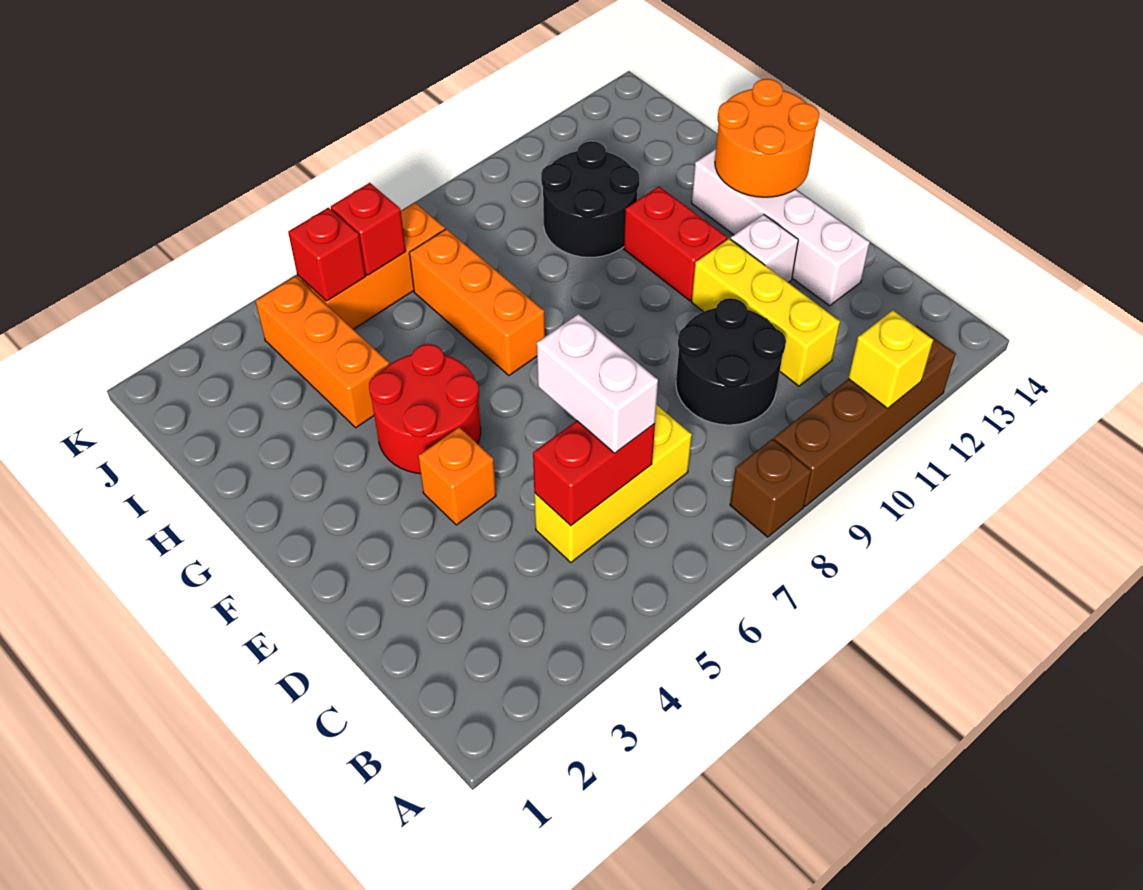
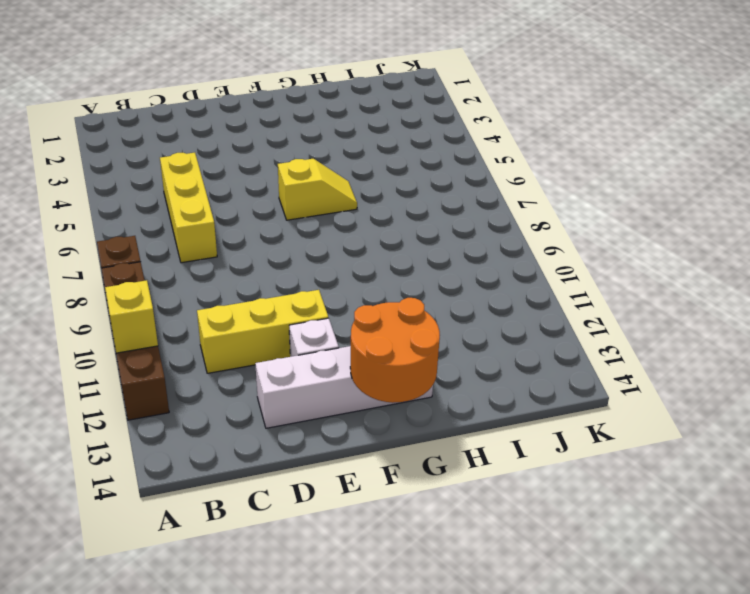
yellow slope F6:G6 level 1 top F -> none
none -> black round brick C9:D10 level 1
none -> orange brick E4 level 1
none -> red round brick F4:G5 level 1

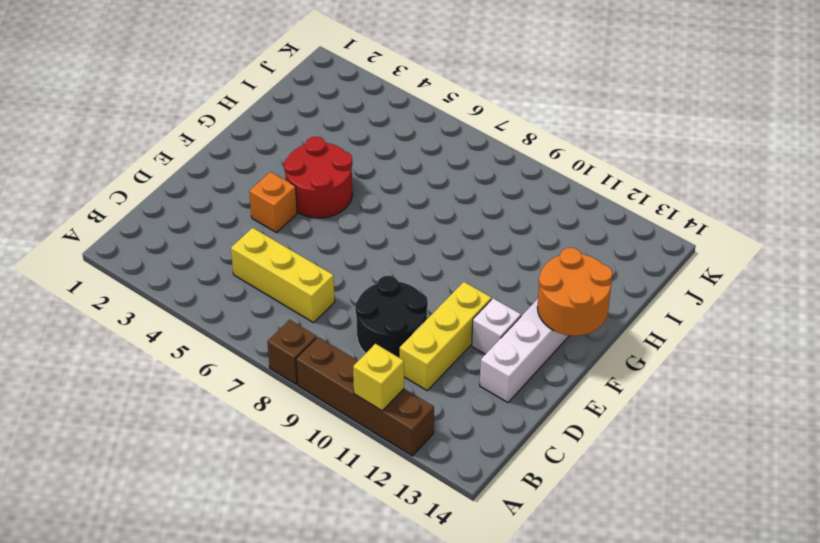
none -> red brick F11:G11 level 1
none -> orange brick G7:I7 level 1
none -> orange brick H4:J4 level 1

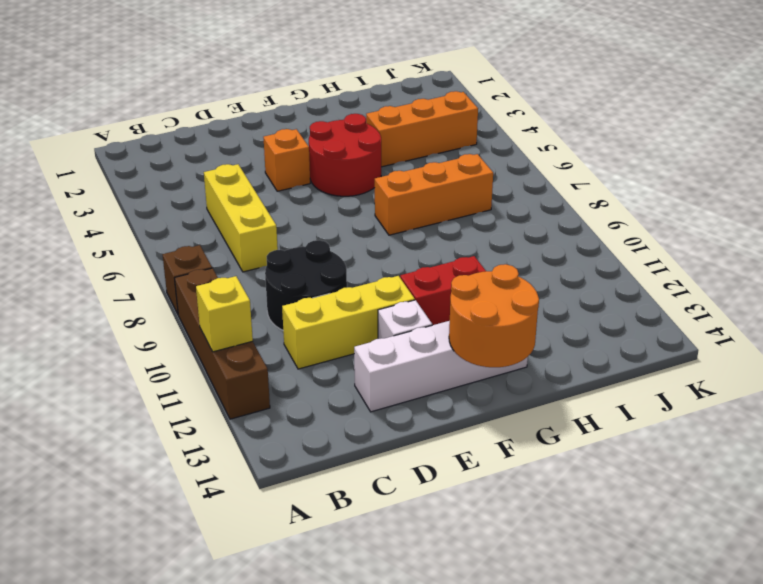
none -> black round brick H10:I11 level 1
none -> orange brick J5:J7 level 1
none -> red brick C5:C6 level 2

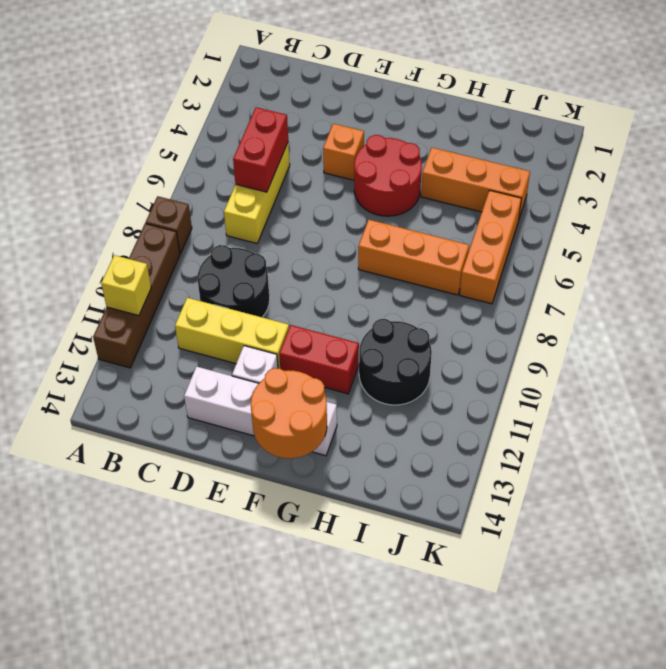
none -> red brick J5 level 2
none -> red brick J6 level 2
none -> white brick C6:D6 level 3

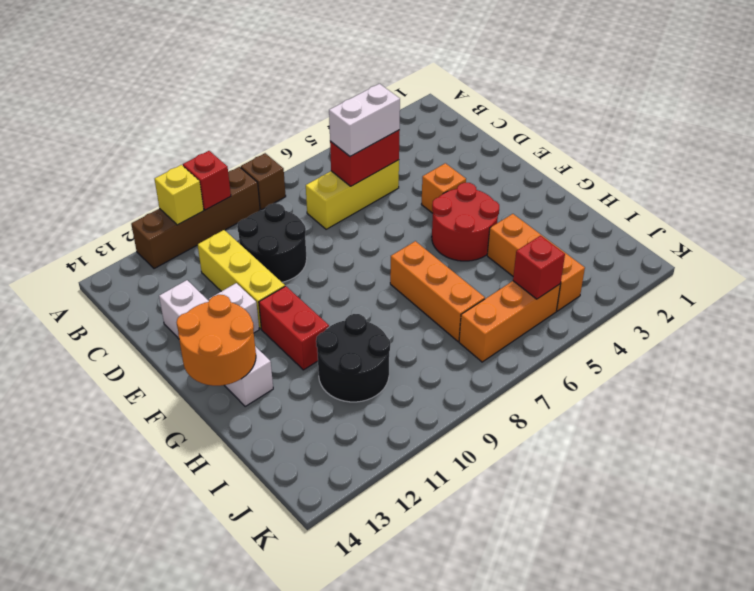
red brick A10 level 2 -> red brick J6 level 2
white brick C5:C6 level 3 -> white brick C6:D6 level 3

